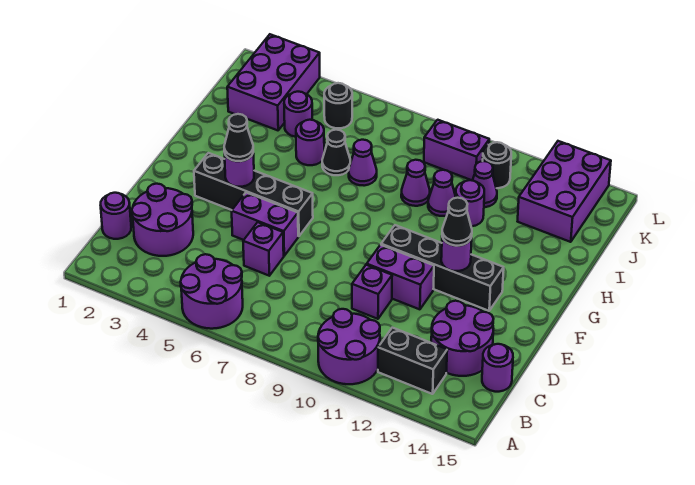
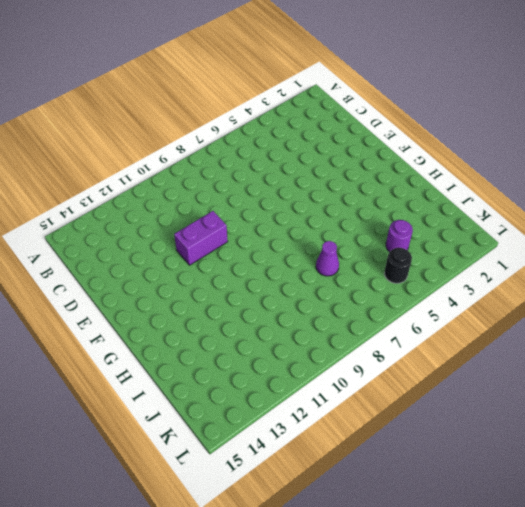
none -> purple round brick A5:B6 level 1
none -> purple round brick A10:B11 level 1
none -> black brick B12:B13 level 1
none -> purple round brick C1 level 1

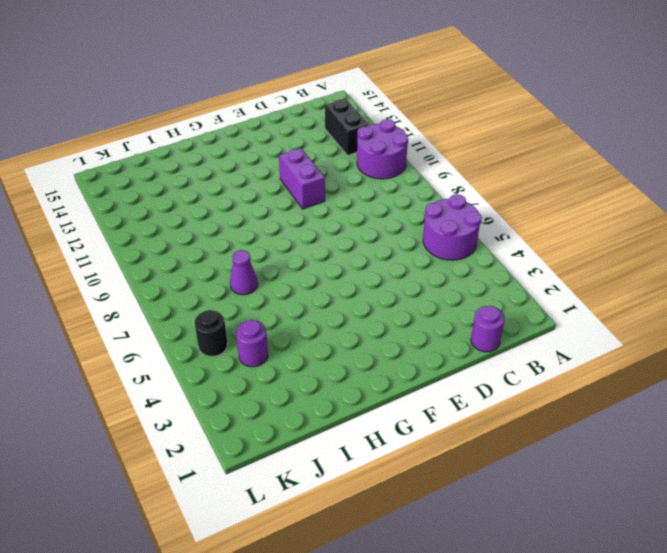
none -> purple round brick C2:D3 level 1
none -> purple round brick C13:D14 level 1
none -> purple round brick C15 level 1
none -> purple brick D6 level 1

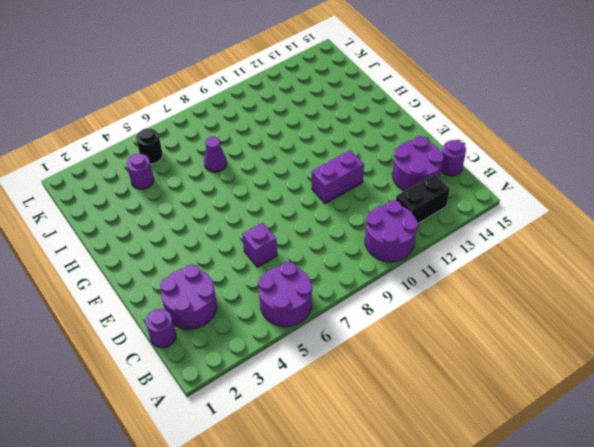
none -> purple brick D10 level 1
none -> purple brick E5:E6 level 1
none -> black brick F3:F6 level 1
none -> black brick F10:F13 level 1

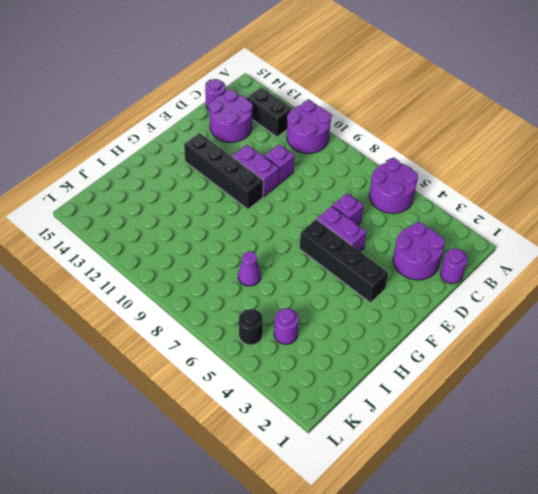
none -> purple round brick I5 level 1
none -> black cone I6 level 1
none -> purple cone I9 level 1
none -> purple cone I10 level 1

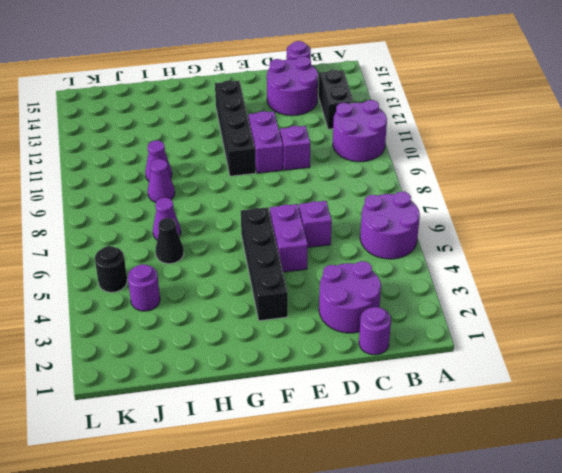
none -> purple round brick I5 level 1
none -> purple round brick I11 level 1
none -> purple brick J2:L3 level 1
none -> purple cone J11 level 1

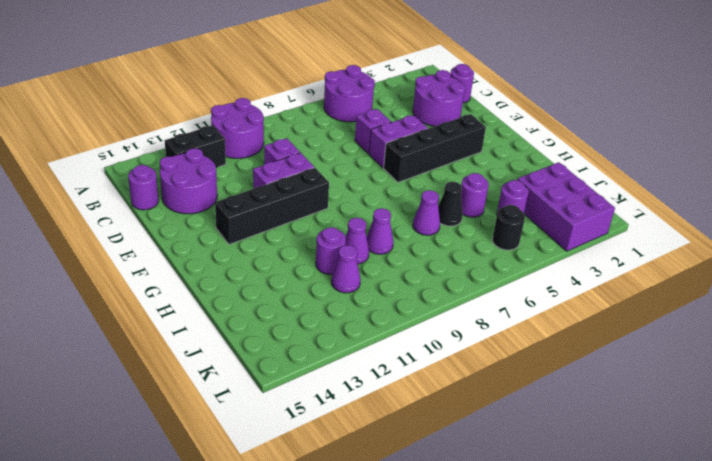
none -> purple brick J13:L14 level 1
none -> purple brick K9:K10 level 1
none -> black round brick K11 level 1
none -> purple round brick F4 level 2

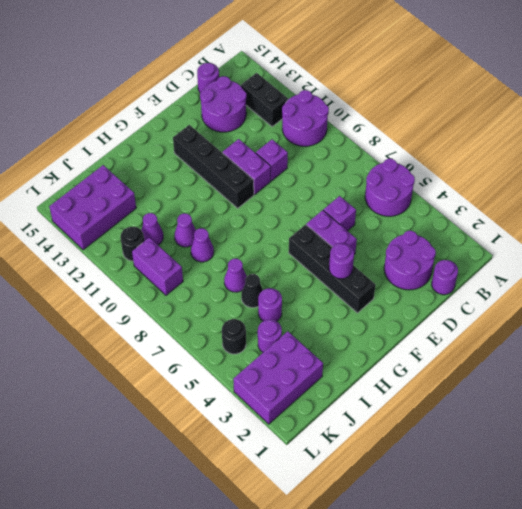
none -> purple round brick I11 level 1
none -> purple round brick F12 level 2
none -> black cone F4 level 3
none -> black cone F12 level 3

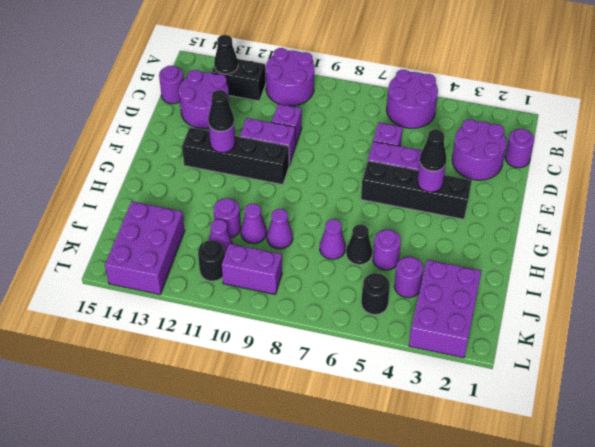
black cone B13 level 2 -> none

